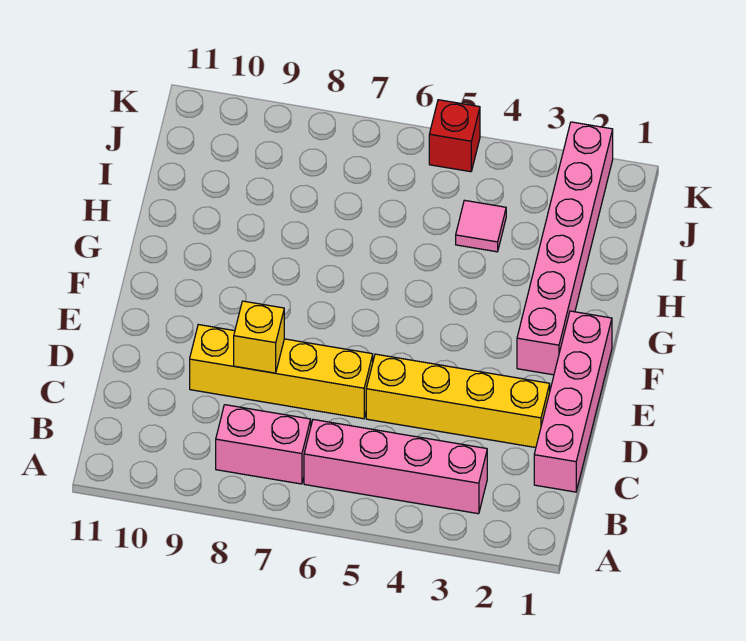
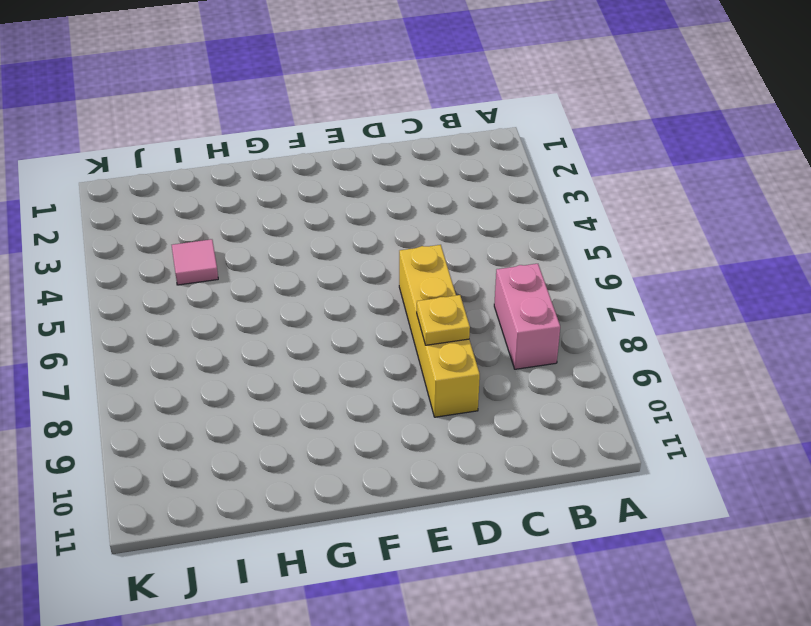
yellow plate D8 level 2 -> yellow brick D8 level 2
none -> pink brick B3:B6 level 1
none -> pink brick C1:F1 level 1

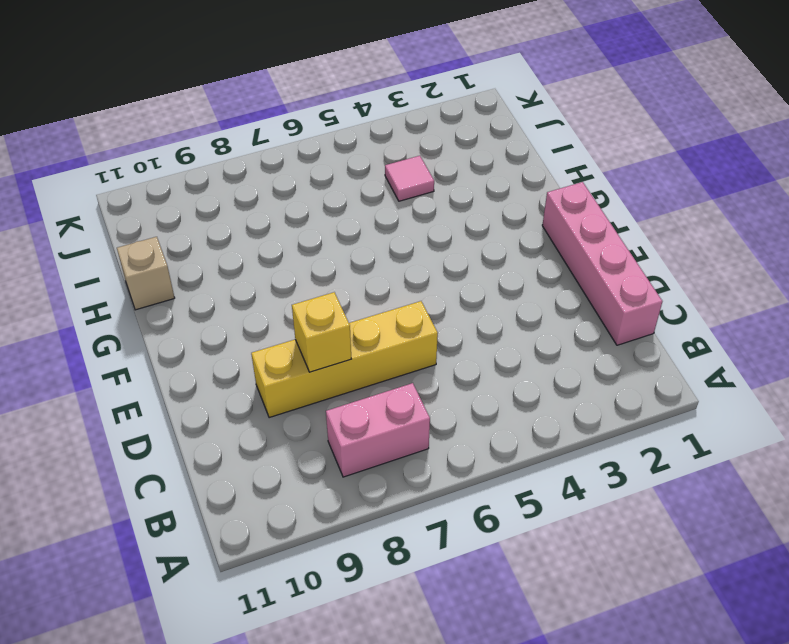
tan brick H11 level 1 -> none
none -> pink brick B3:B6 level 1
none -> yellow brick D2:D5 level 1

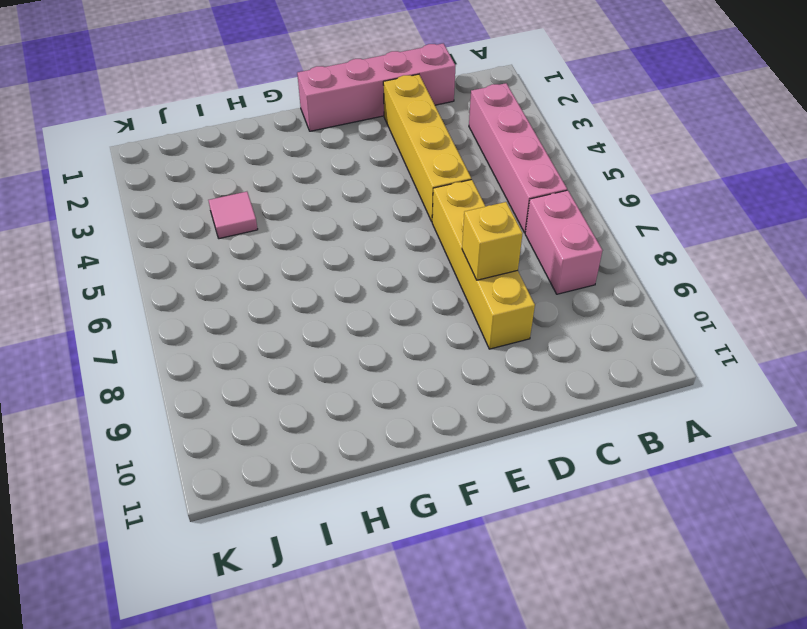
none -> pink brick F2:K2 level 1
none -> red brick K5 level 1

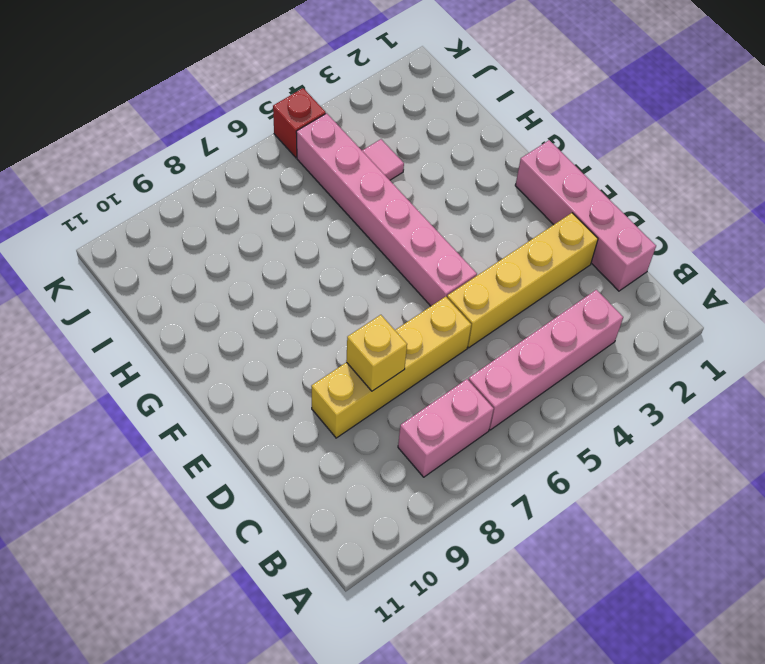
pink brick E5:J5 level 1 -> pink brick F2:K2 level 1

